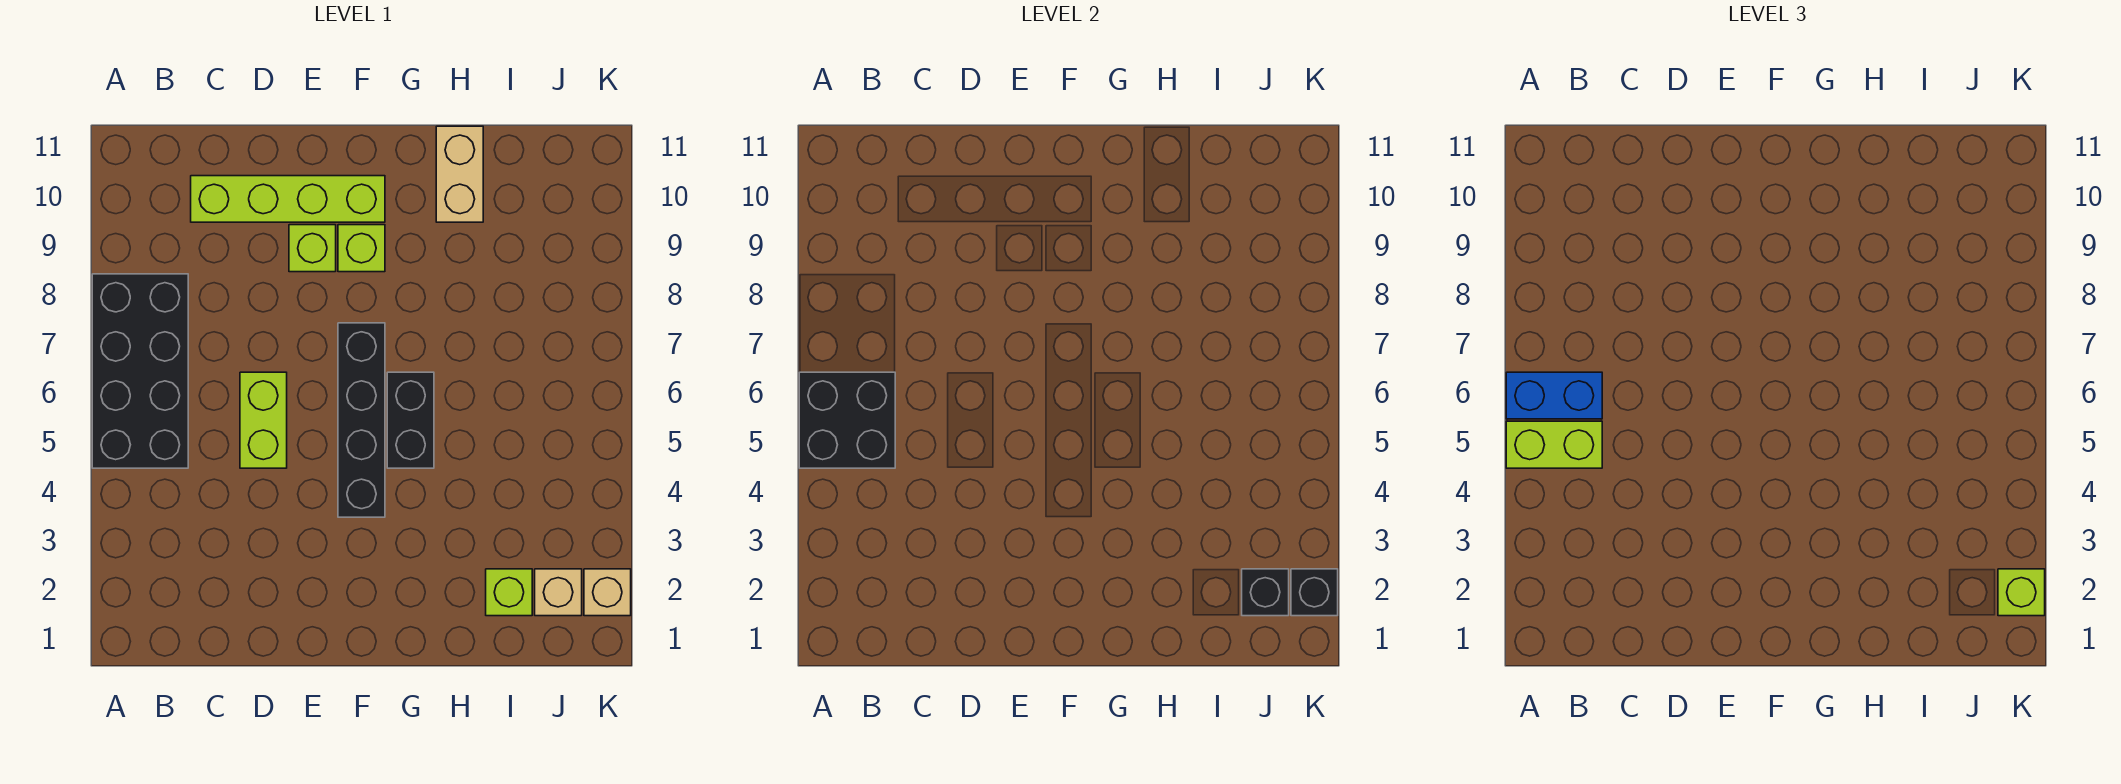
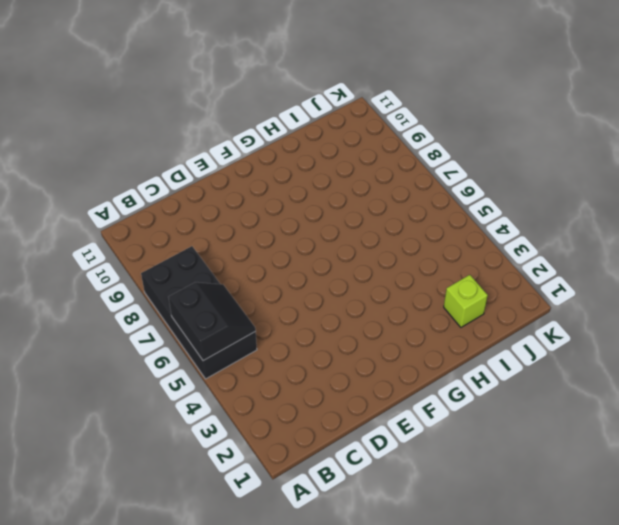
black slope A5:B6 level 2 top A -> black brick A5:B6 level 2
none -> lime brick C10:F10 level 1
none -> lime brick D5:D6 level 1
none -> lime brick E9 level 1

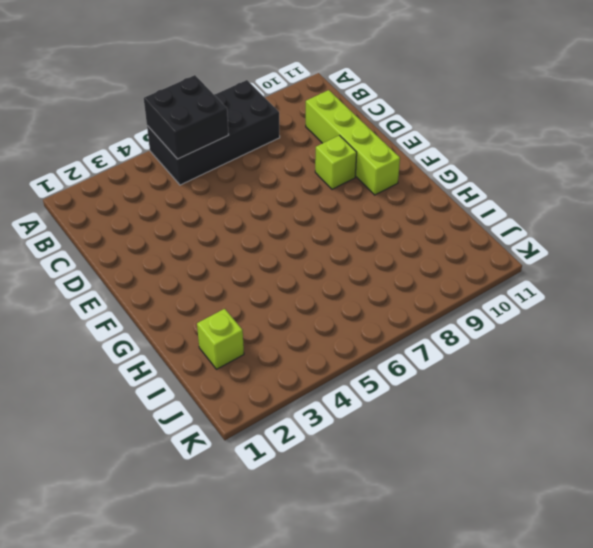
none -> lime brick D5:D6 level 1
none -> black brick F4:F7 level 1
none -> lime brick F9 level 1

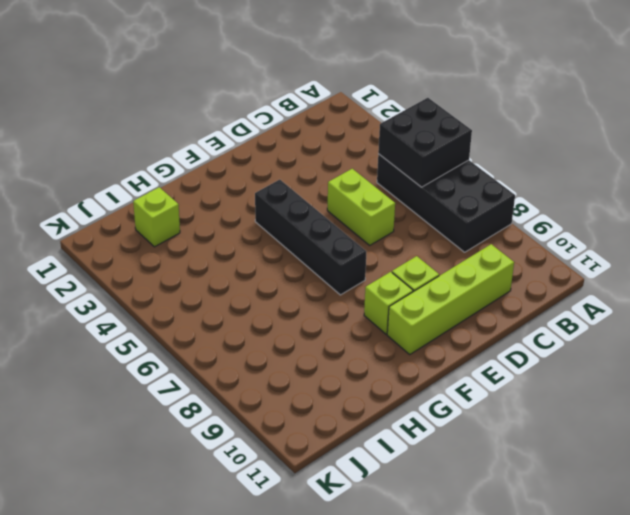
none -> black brick G5:G6 level 1
none -> tan brick H10:H11 level 1
none -> tan brick J2 level 1

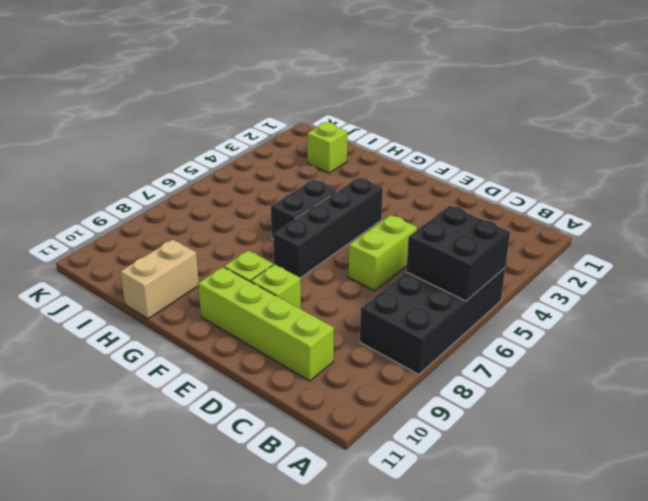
none -> tan brick J2 level 1
none -> tan brick K2 level 1
none -> black brick J2 level 2

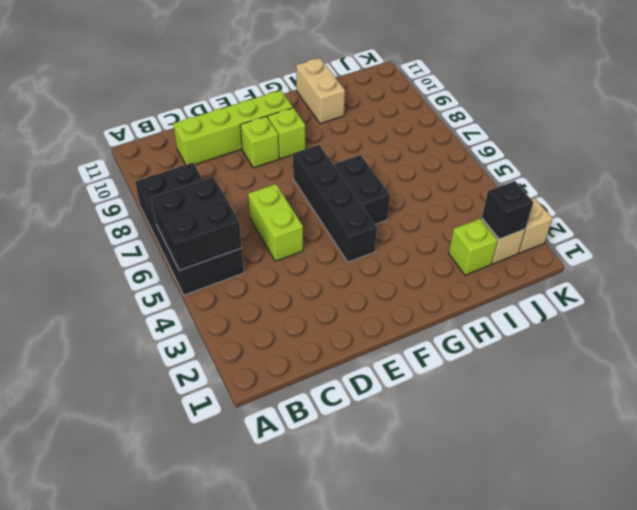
none -> black brick K2 level 2
none -> lime brick A5:B5 level 3
none -> blue brick A6:B6 level 3

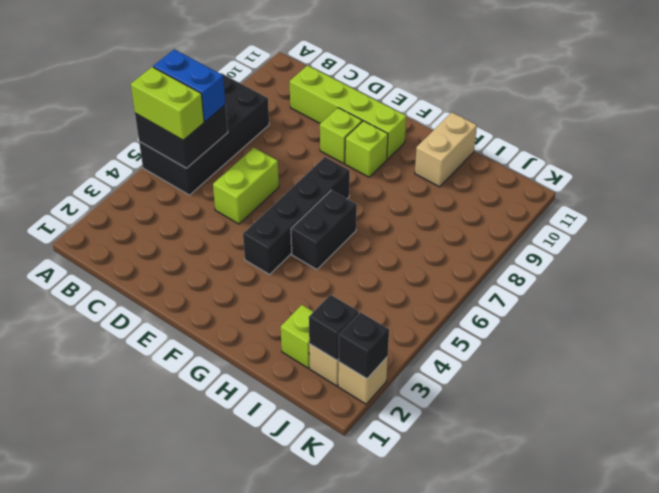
none -> lime brick K2 level 3

